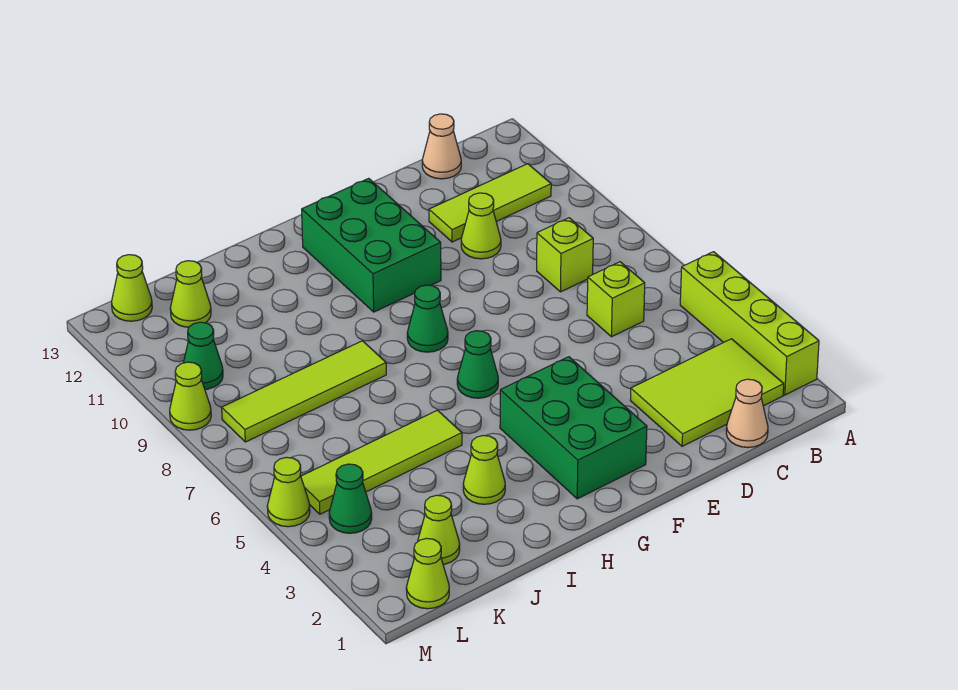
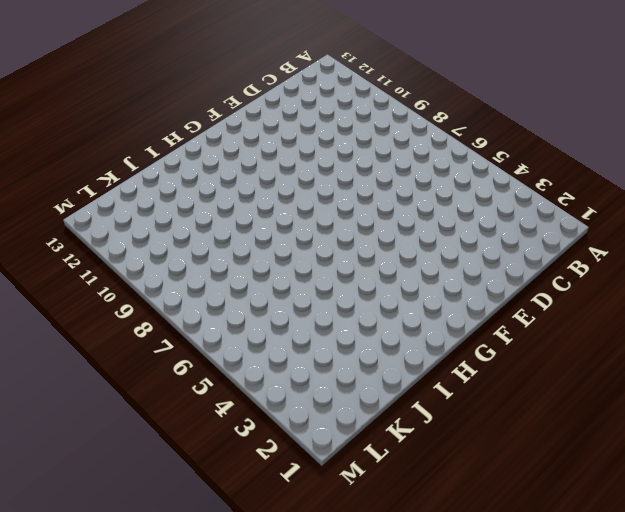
none -> lime brick A2:A5 level 1
none -> lime tile B2:D3 level 1
none -> lime tile B11:D11 level 1

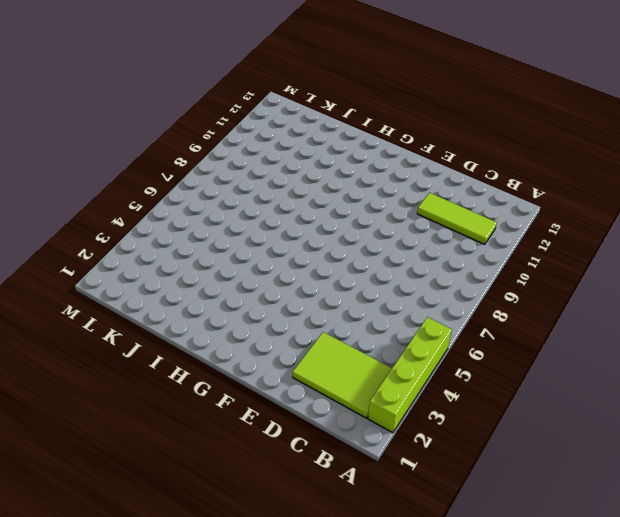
none -> tan cone C1 level 1
none -> lime brick C6 level 1
none -> lime brick C8 level 1

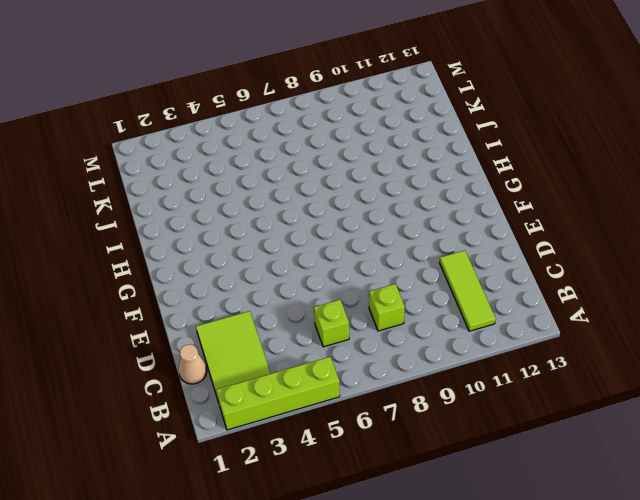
none -> tan cone C13 level 1
none -> lime cone D10 level 1
none -> green brick F2:G4 level 1

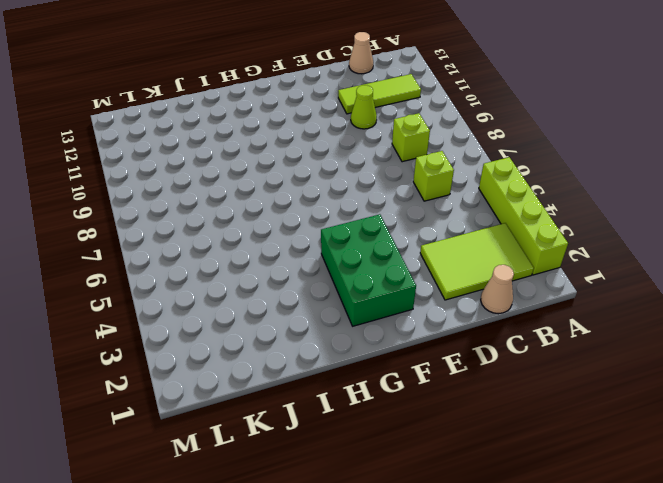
none -> green brick F10:G12 level 1
none -> green cone G6 level 1
none -> green cone G8 level 1

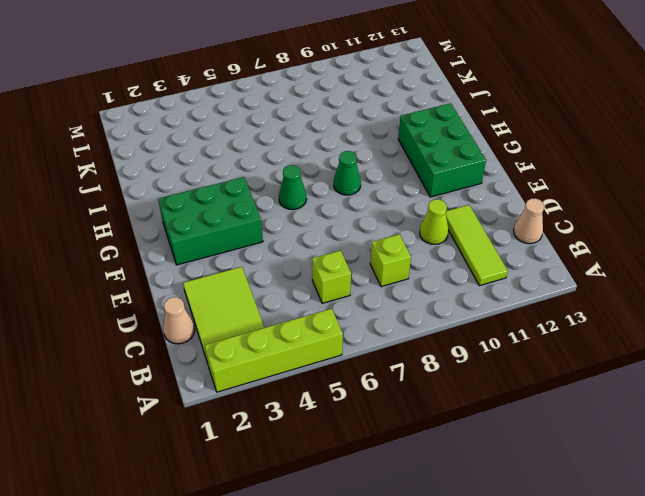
green brick F11:H12 level 1 -> green brick F10:G12 level 1
none -> lime cone I3 level 1
none -> lime tile I5:L5 level 1
none -> lime tile I8:L8 level 1

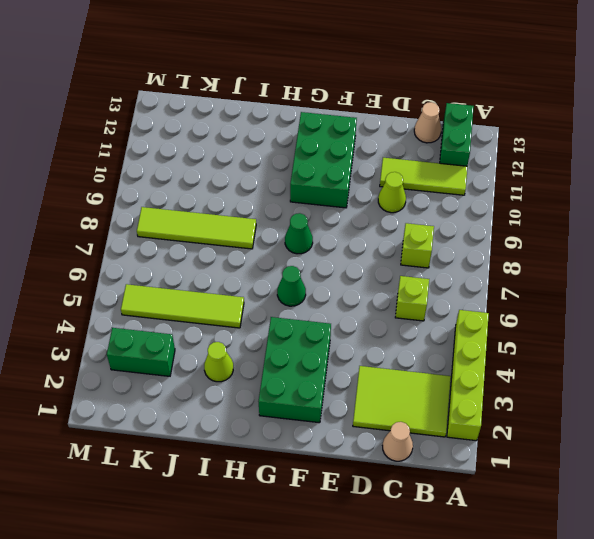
green brick B12:B13 level 1 -> none
green brick K3:L3 level 1 -> none
none -> lime cone K2 level 1
none -> lime cone K12 level 1
none -> lime cone L1 level 1

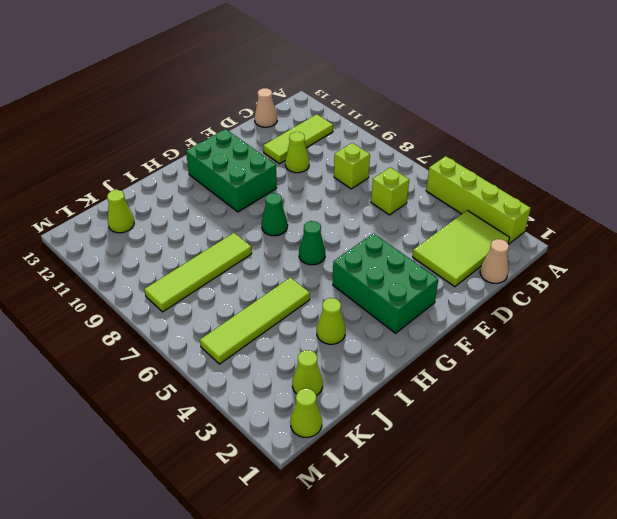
none -> green cone L4 level 1
none -> green cone L10 level 1
none -> lime cone L13 level 1

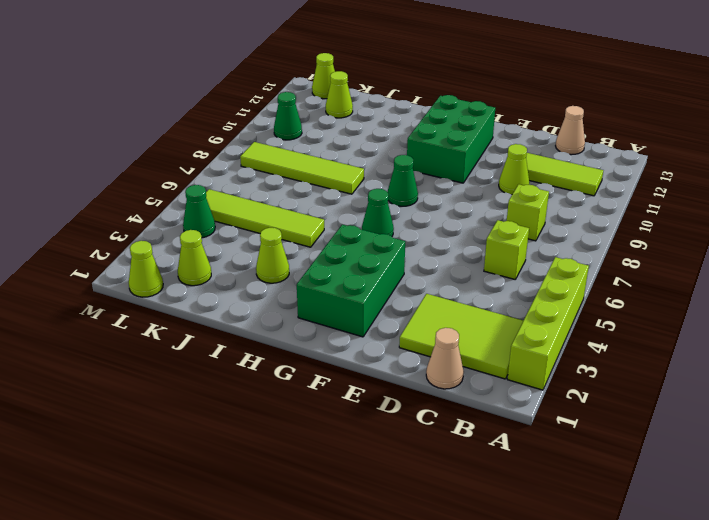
none -> lime cone M5 level 1
none -> lime cone M9 level 1

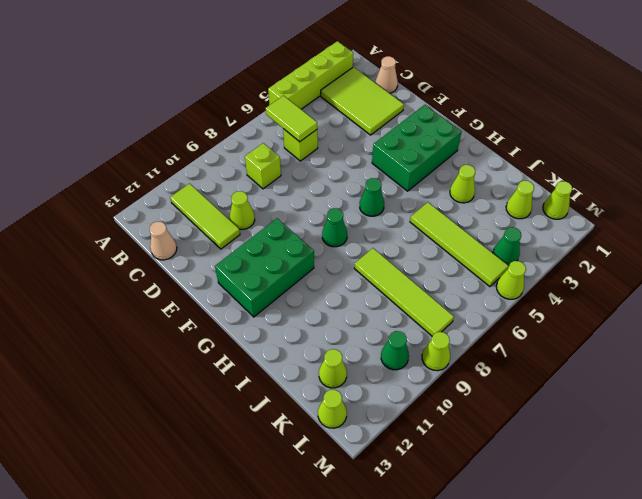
lime tile B6:C6 level 2 -> none

